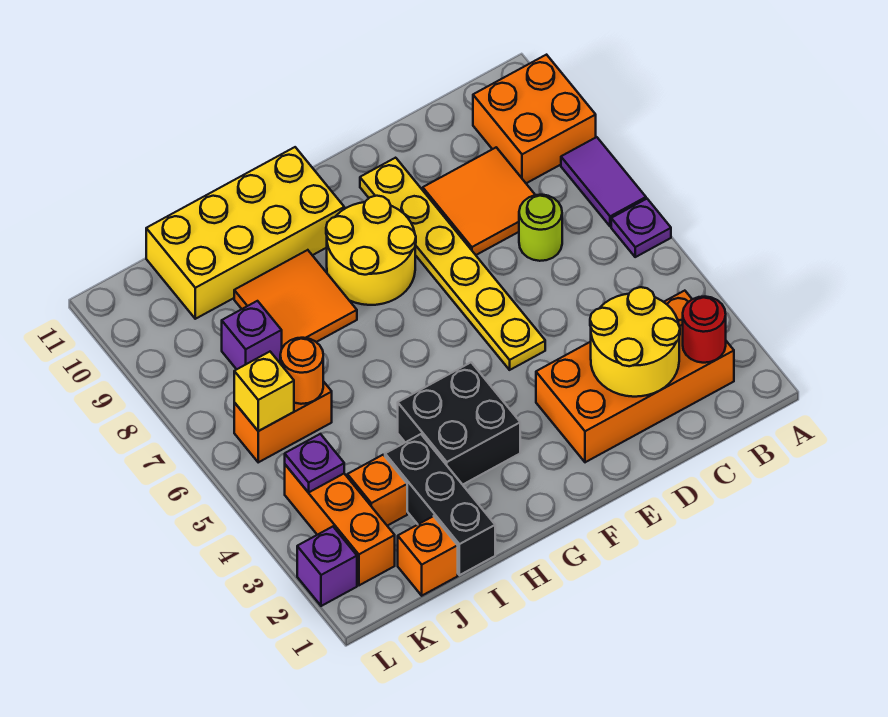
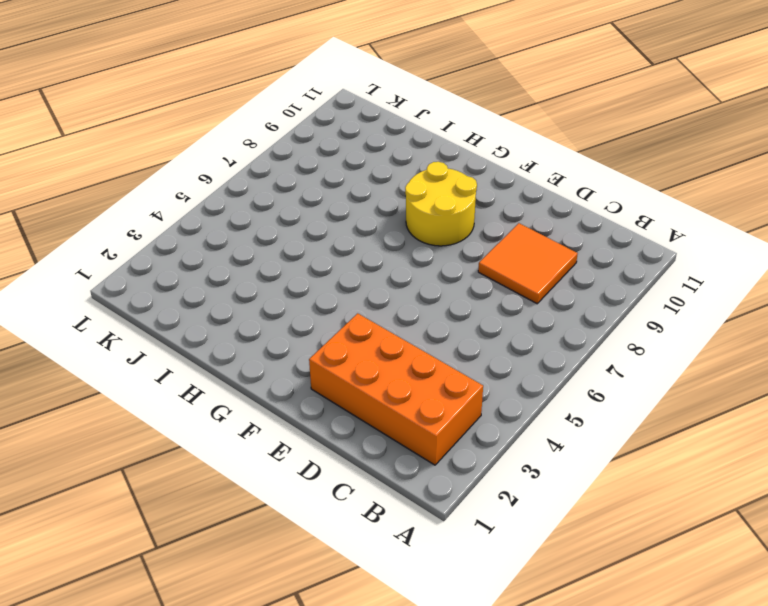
none -> purple plate A6 level 1
none -> purple tile A7:A8 level 1
none -> orange brick A9:B10 level 1

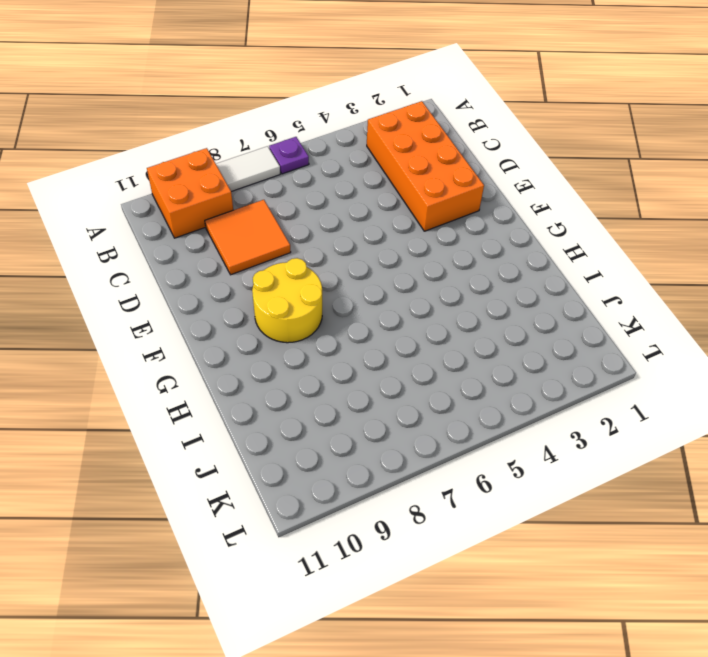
white tile A7:A8 level 1 -> purple tile A7:A8 level 1
none -> lime round brick C7 level 1
none -> yellow plate E5:E10 level 1
none -> black brick G3:H4 level 1

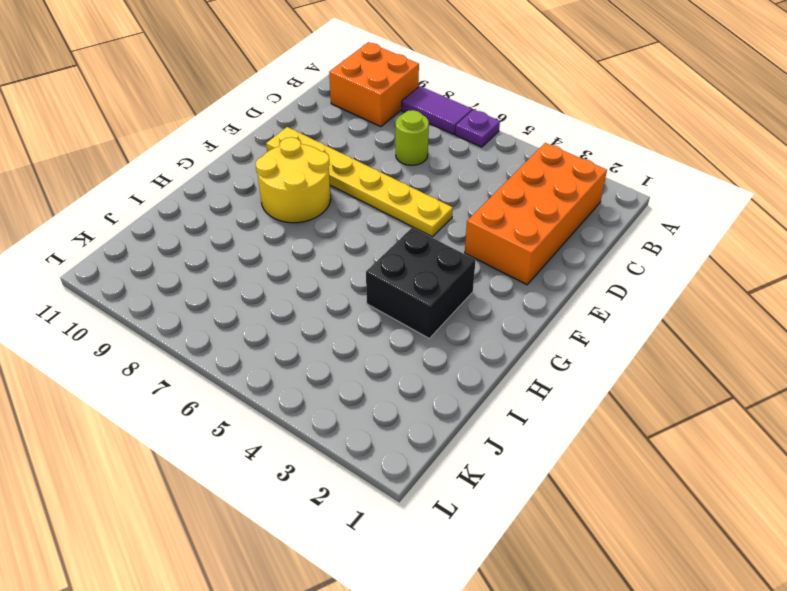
none -> orange tile C8:D9 level 1
none -> yellow brick G10:J11 level 1
none -> orange tile H8:I9 level 1

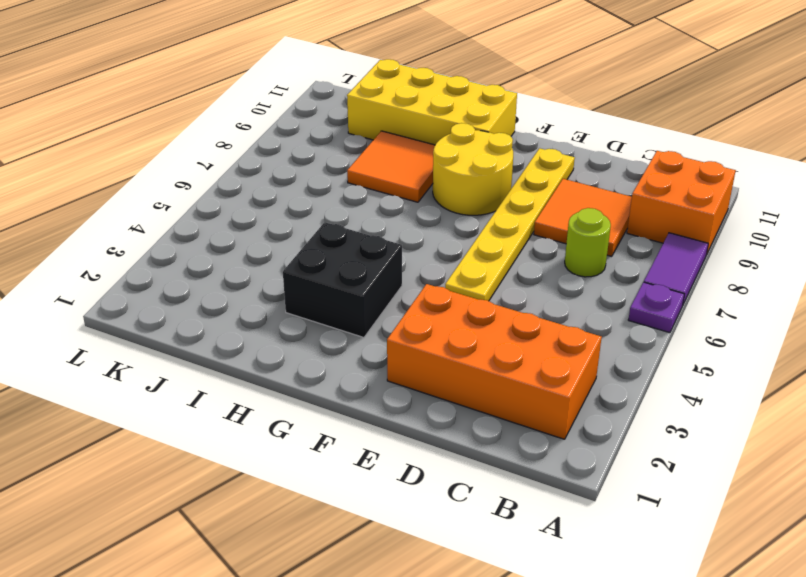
none -> black brick I1:I3 level 1
none -> orange brick J1 level 1
none -> orange brick J3 level 1

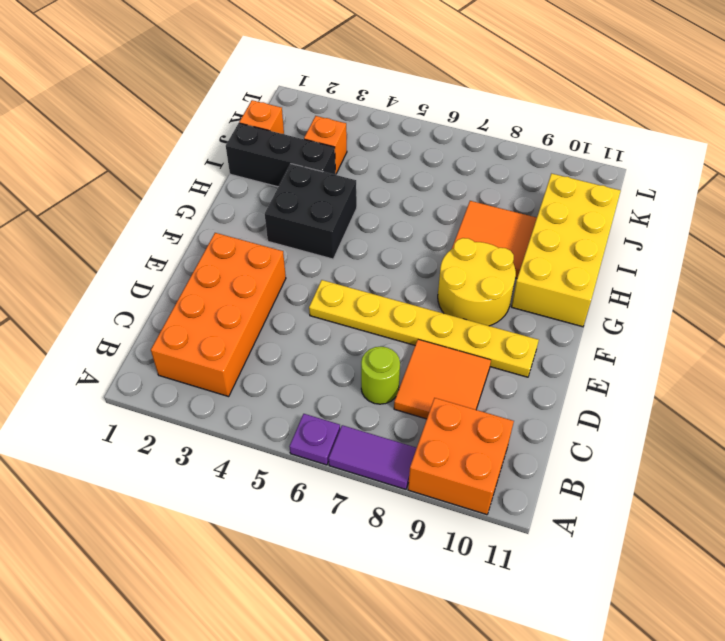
none -> orange brick J6:K6 level 1
none -> purple brick J8 level 1
none -> orange brick K2:K4 level 1

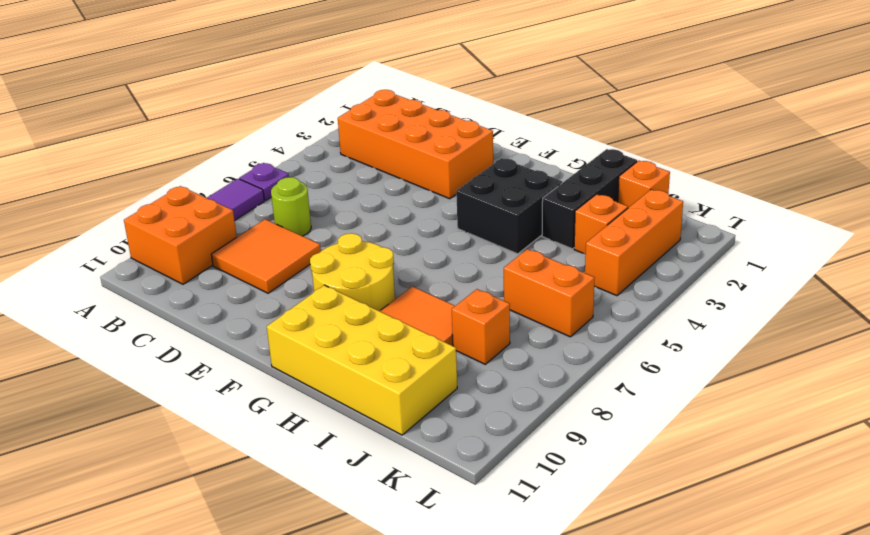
orange brick J8 level 1 -> purple brick J8 level 1
none -> yellow plate E5:E10 level 1
none -> purple brick L2 level 1
none -> red round brick B2 level 2

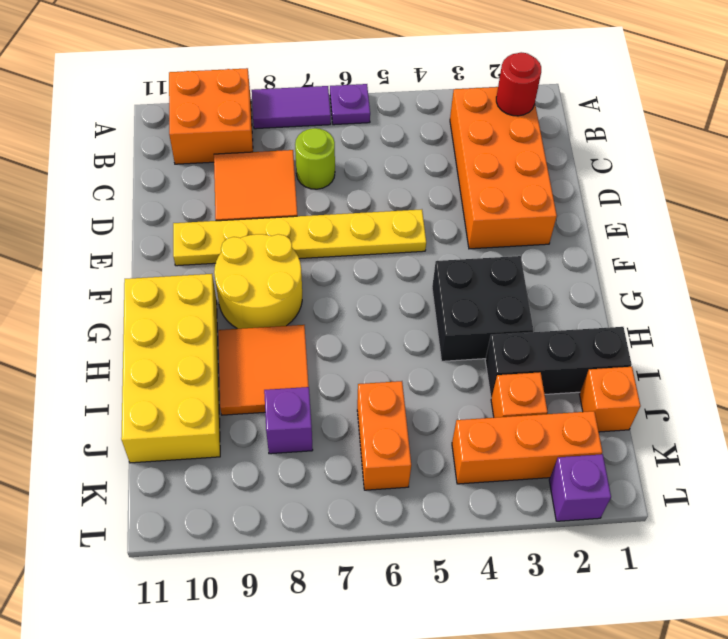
none -> yellow round brick C2:D3 level 2
none -> orange round brick J6 level 2
none -> purple plate K4 level 2

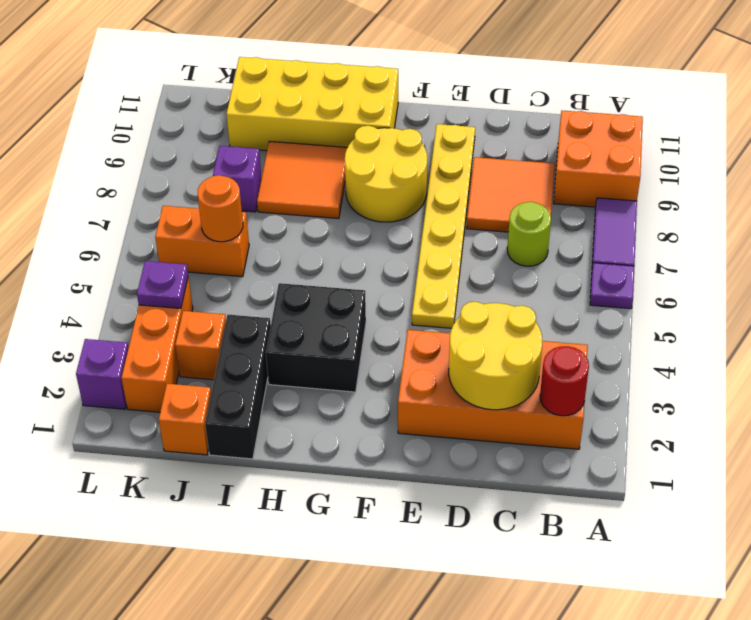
none -> yellow brick K6 level 2

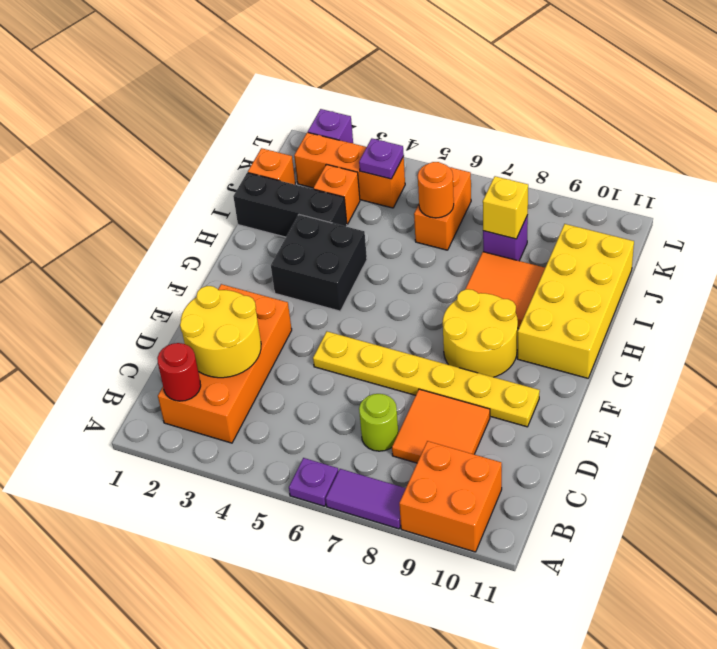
yellow brick J8 level 2 -> yellow brick K6 level 2

